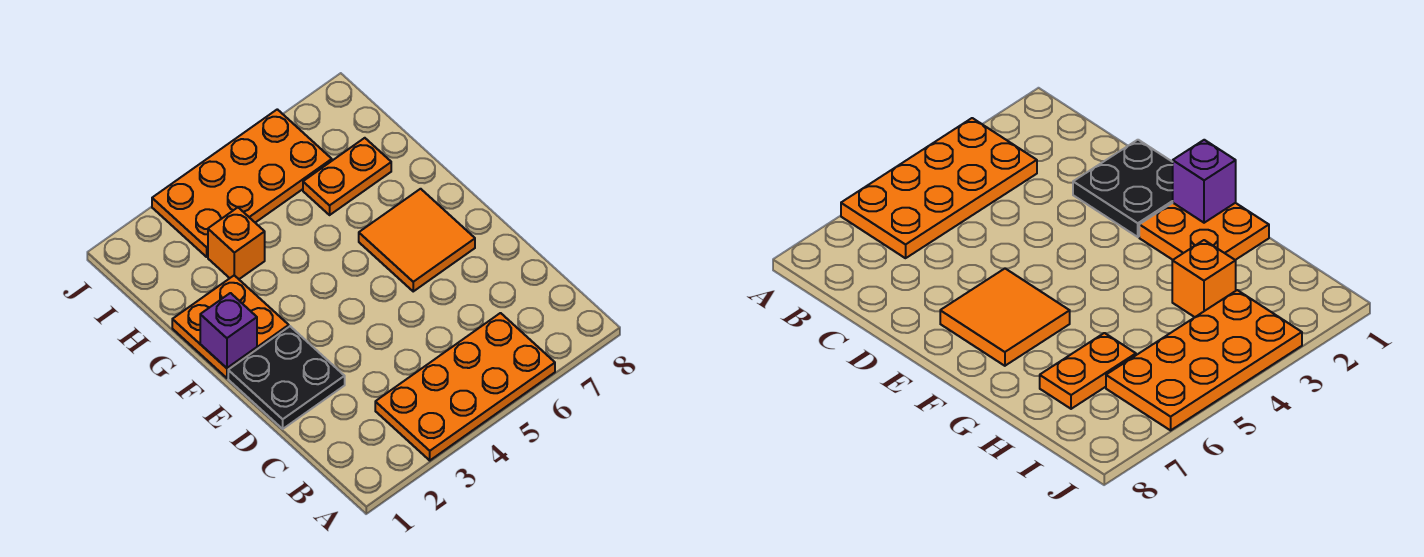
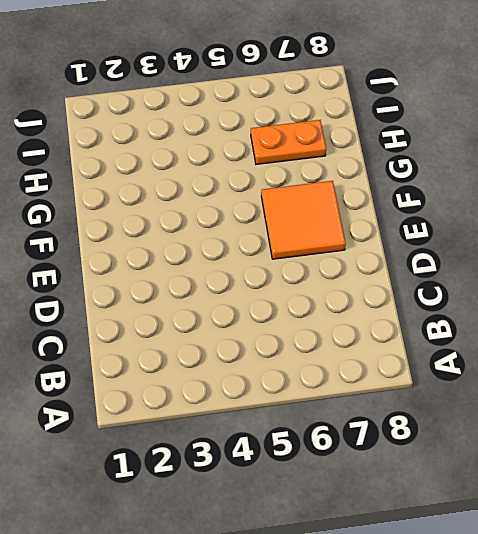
none -> orange plate A3:B6 level 1
none -> black plate D1:E2 level 1

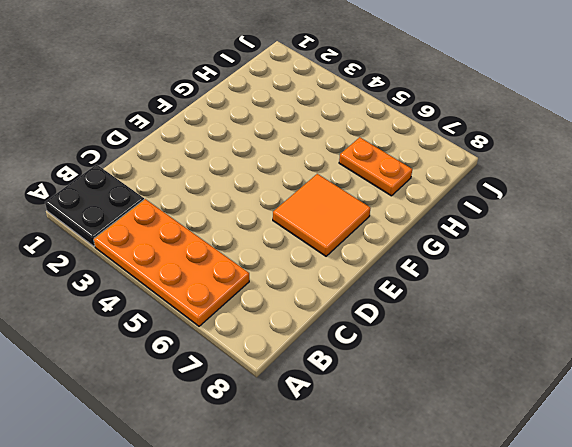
black plate A1:B2 level 1 -> black plate D1:E2 level 1
none -> orange plate F1:G2 level 1
none -> orange brick H3 level 1

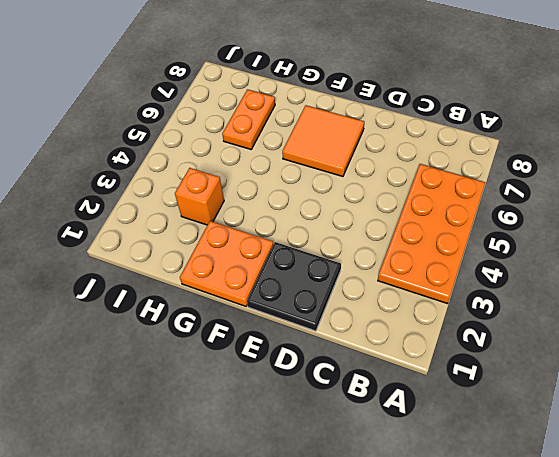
none -> orange plate I3:J6 level 1
none -> purple brick F1 level 2

